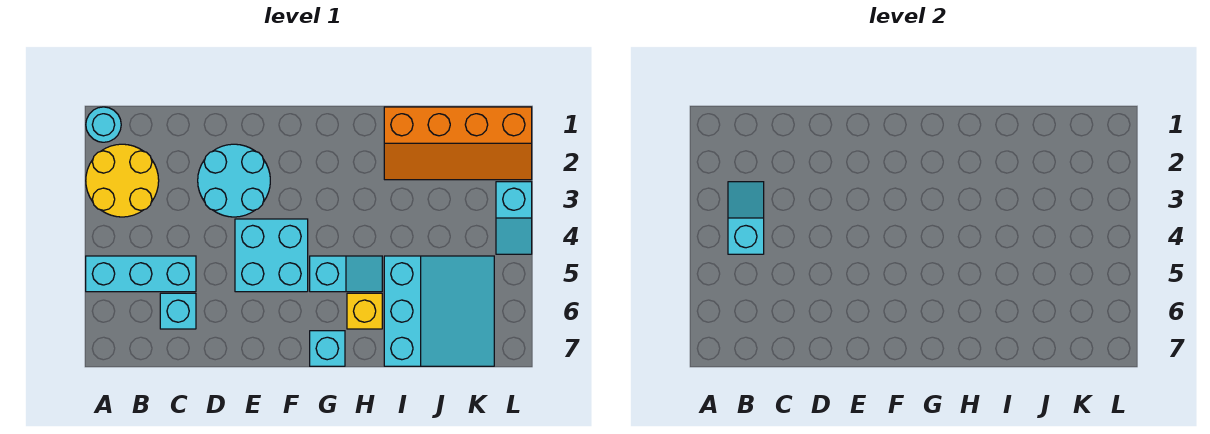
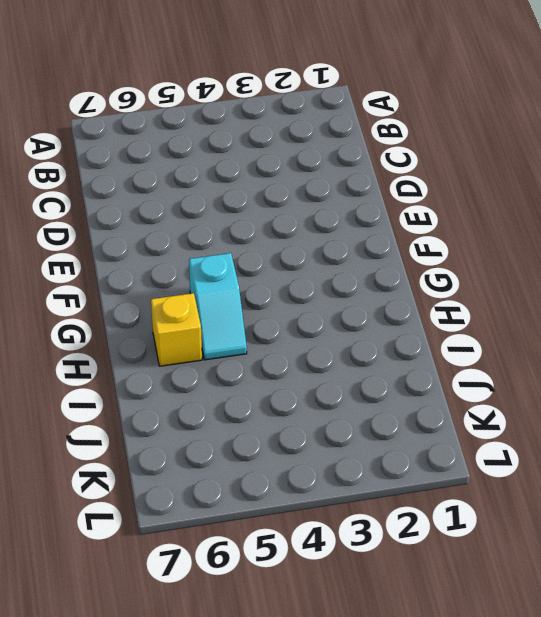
none -> cyan round brick A1 level 1
none -> yellow round brick A2:B3 level 1
none -> cyan brick A5:C5 level 1

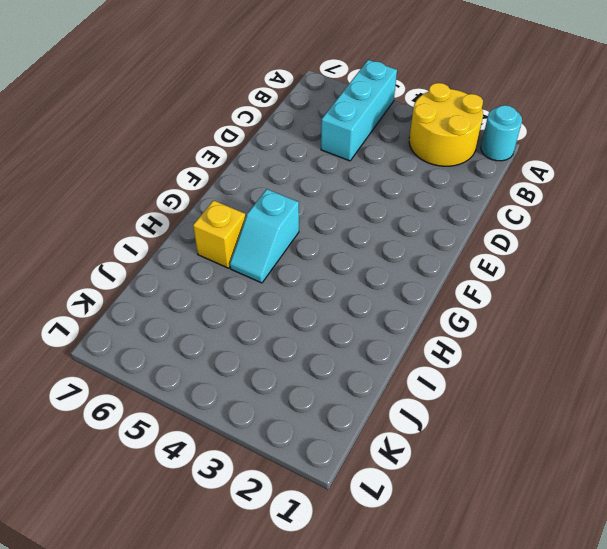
none -> cyan brick C6 level 1
none -> cyan round brick D2:E3 level 1
none -> cyan brick E4:F5 level 1

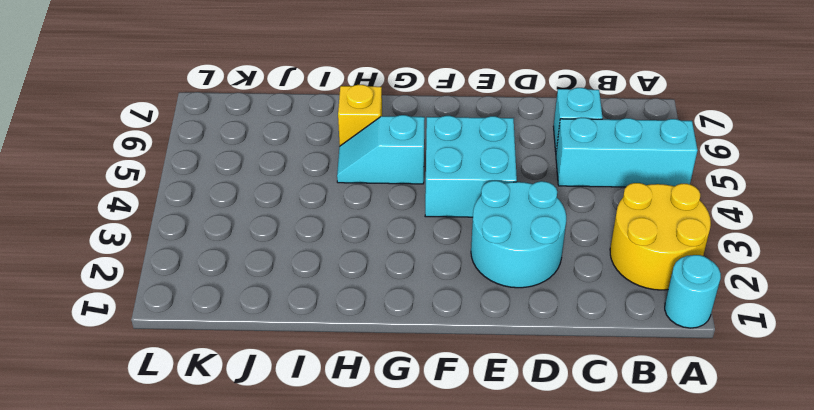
none -> cyan brick G7 level 1
none -> orange slope I1:L2 level 1 top 1
none -> cyan slope I5:K7 level 1 top I

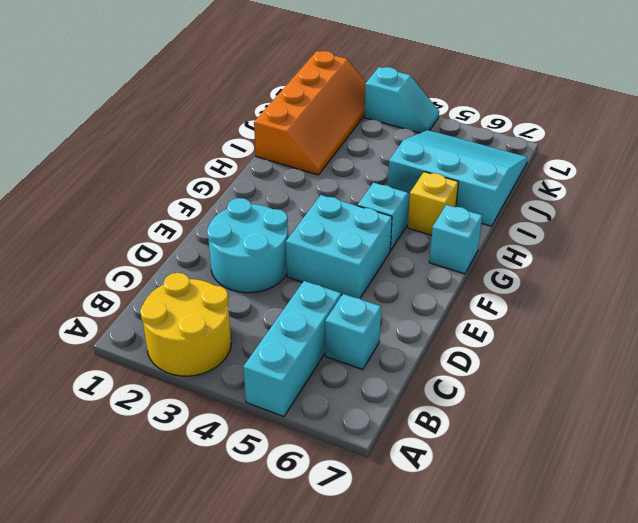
none -> cyan round brick A1 level 1
none -> cyan slope B3:B4 level 2 top 4

